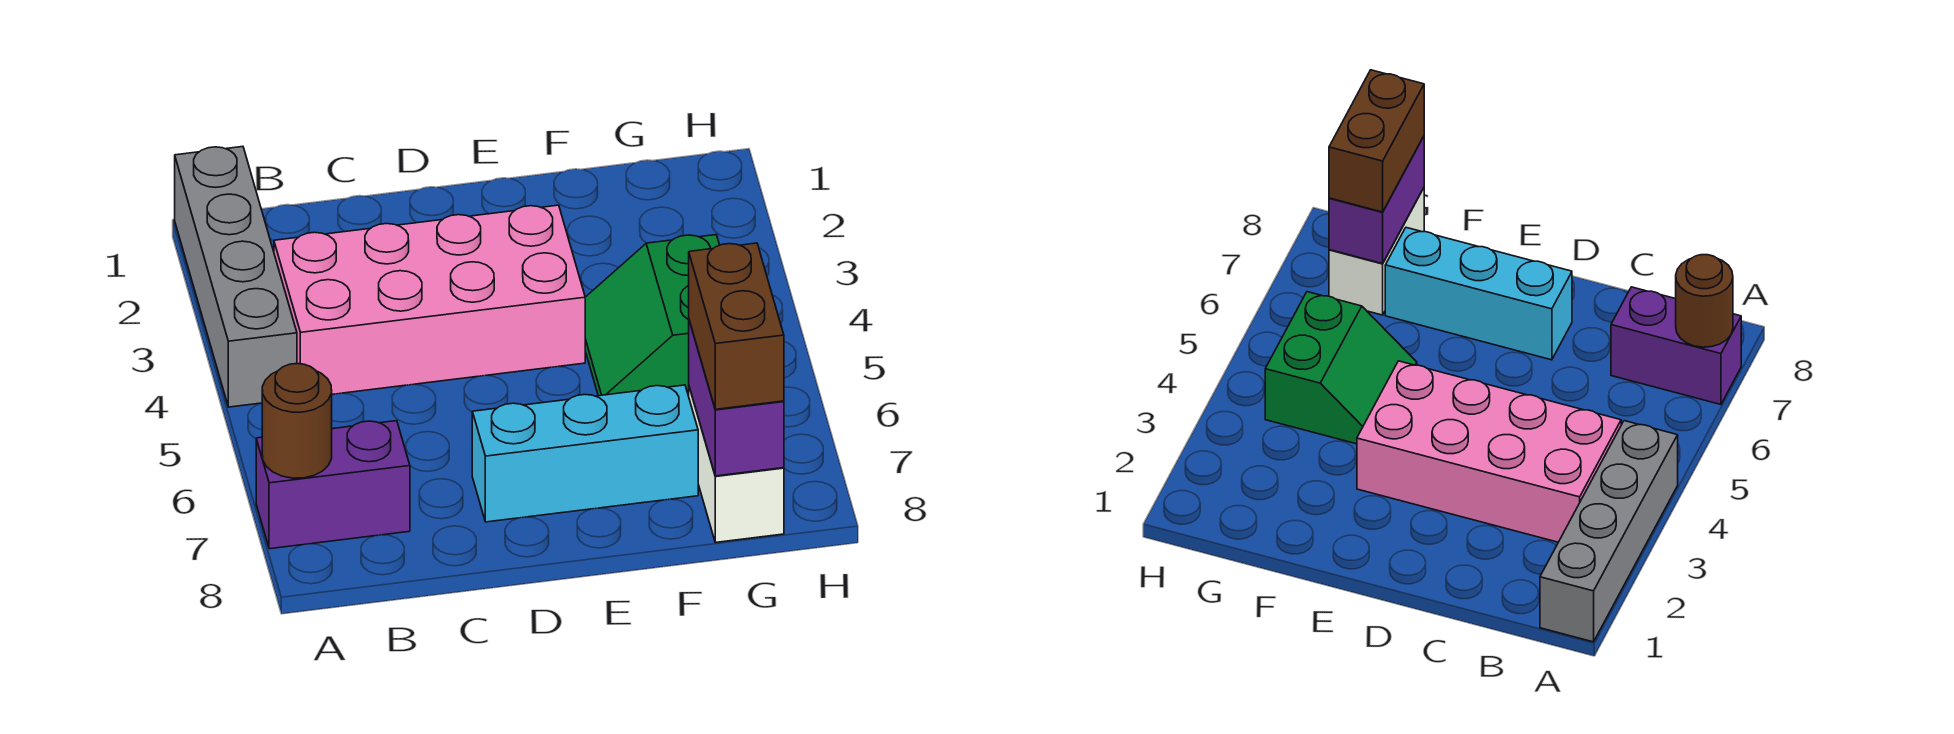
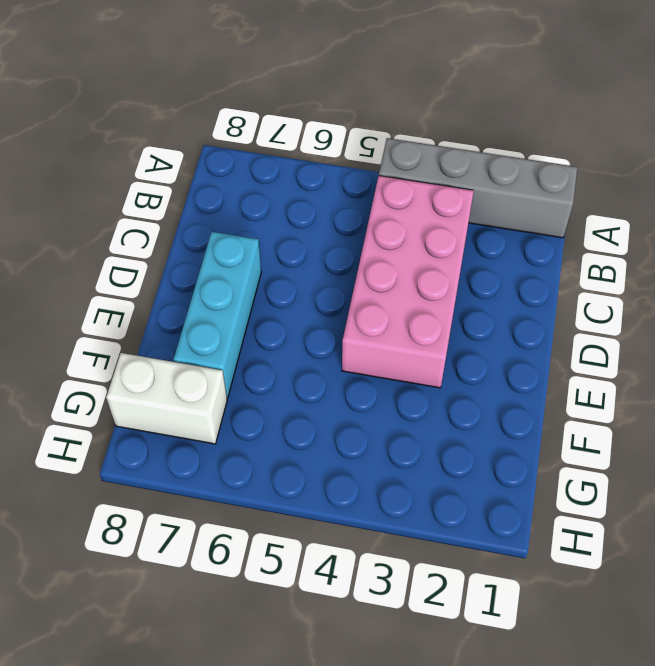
none -> purple brick A7:B7 level 1
none -> green slope F4:G5 level 1 top G

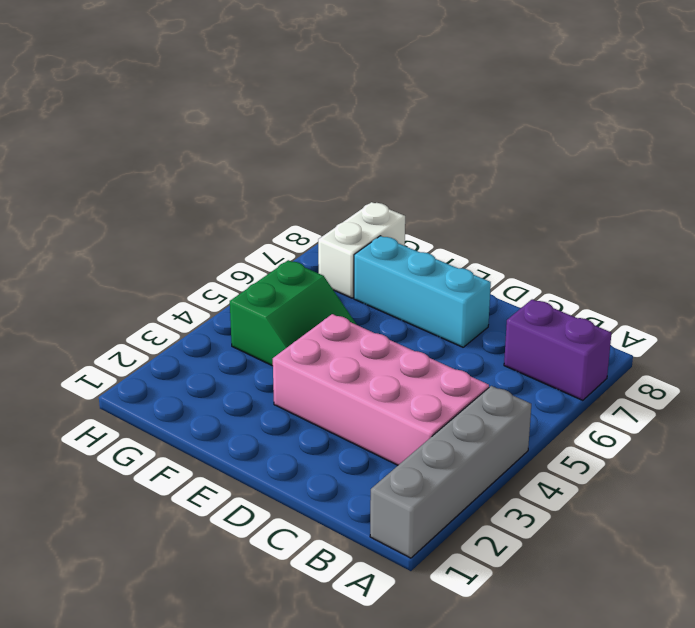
none -> brown round brick A7 level 2
none -> purple brick G7:G8 level 2

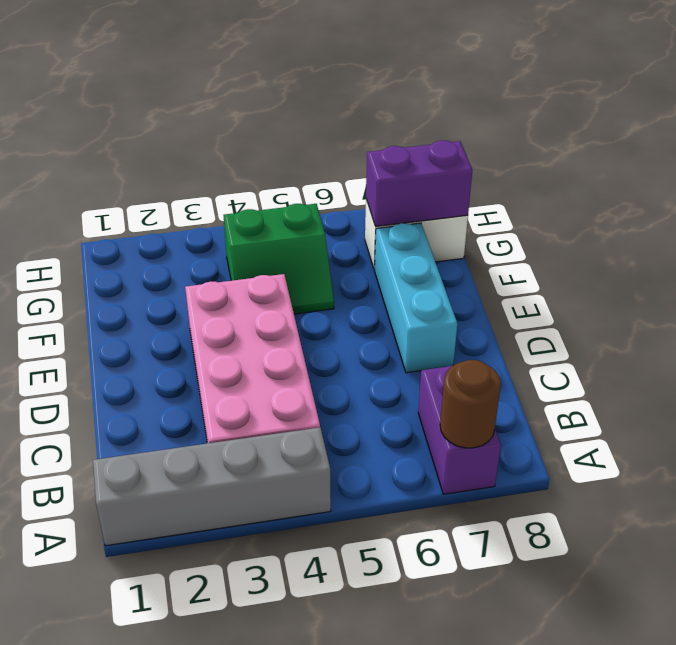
none -> brown brick G7:G8 level 3

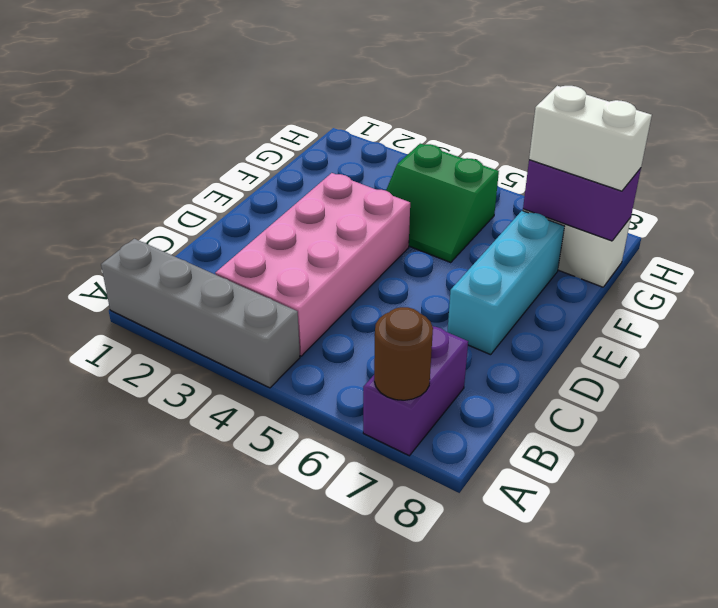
white brick G7:G8 level 3 -> brown brick G7:G8 level 3

